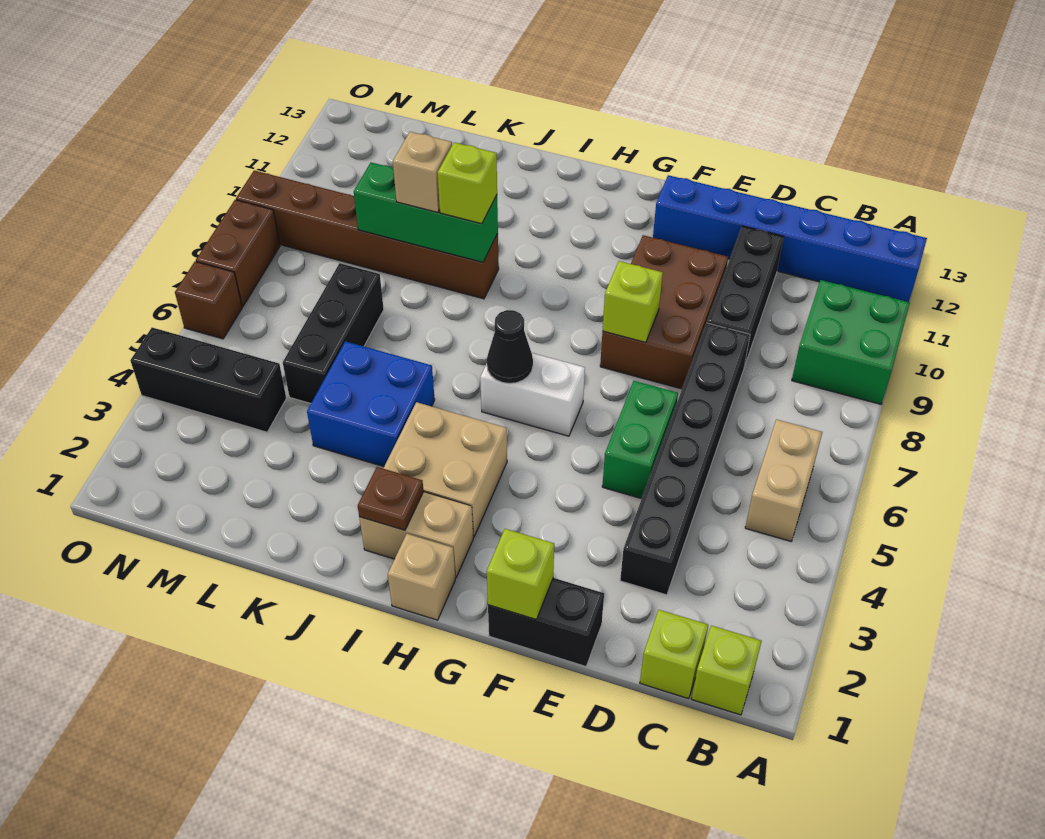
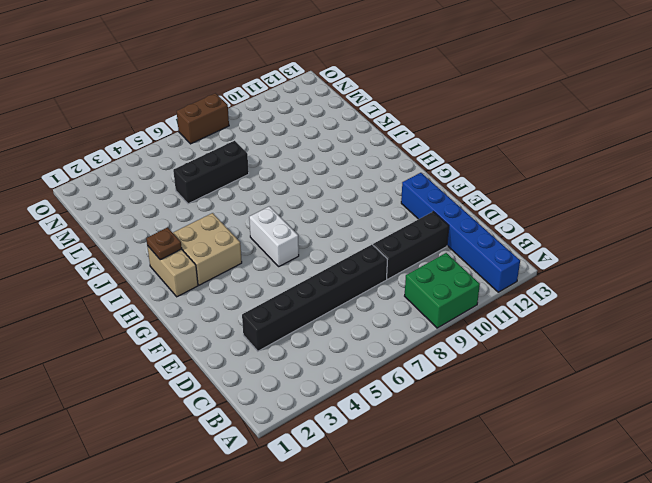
none -> lime brick B1 level 1
none -> tan brick B5:B6 level 1
none -> lime brick C1 level 1

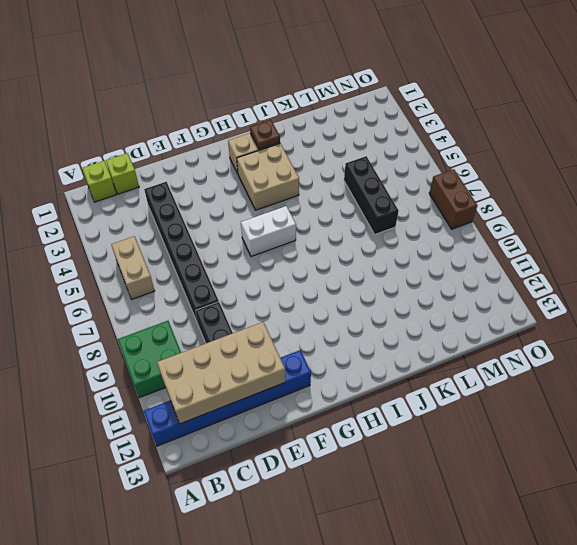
tan brick B11:E12 level 2 -> none
none -> black brick E1:F1 level 1
none -> green brick E5:E6 level 1
none -> brown brick E8:F10 level 1

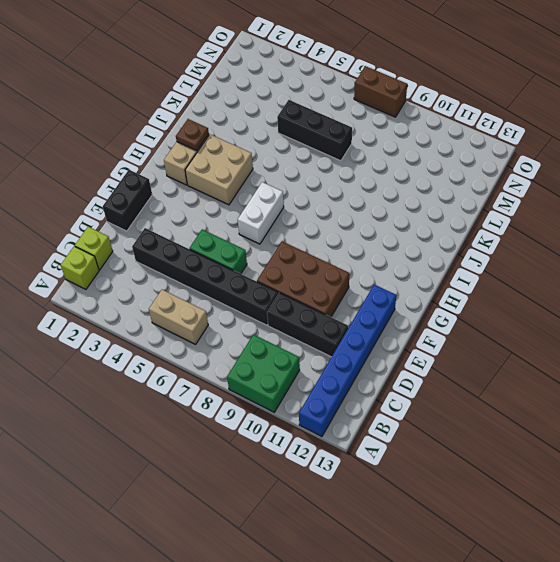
none -> tan brick H1 level 1
none -> blue brick J4:K5 level 1
none -> brown brick J9:O9 level 1

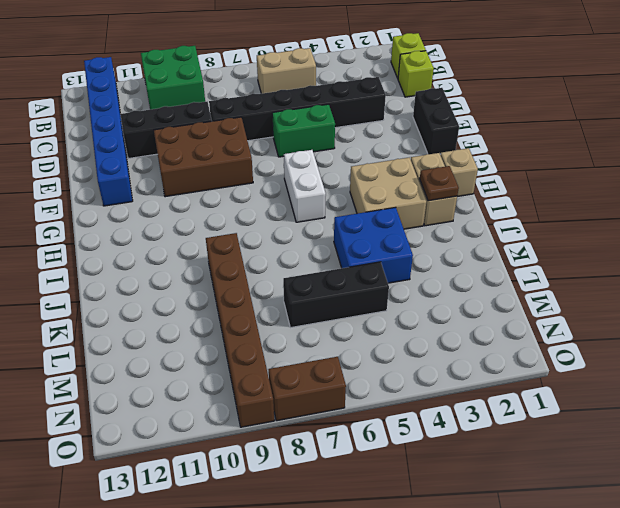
none -> black brick M4:O4 level 1
none -> brown brick O6 level 1
none -> lime brick F1 level 2

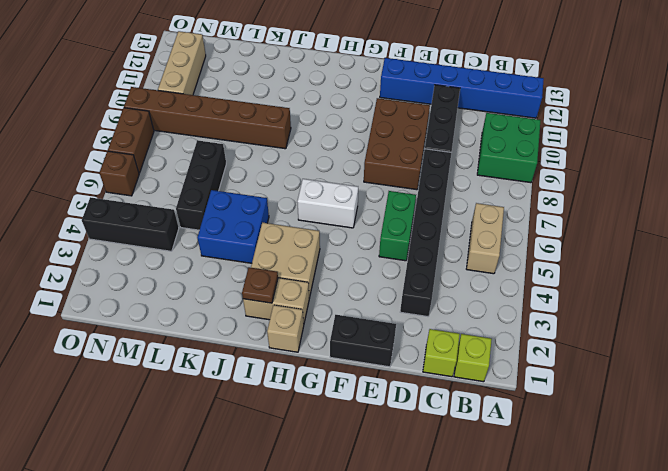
tan brick N10:N12 level 1 -> none
none -> lime brick F1 level 2
none -> lime brick F8 level 2
none -> black cone H6 level 2

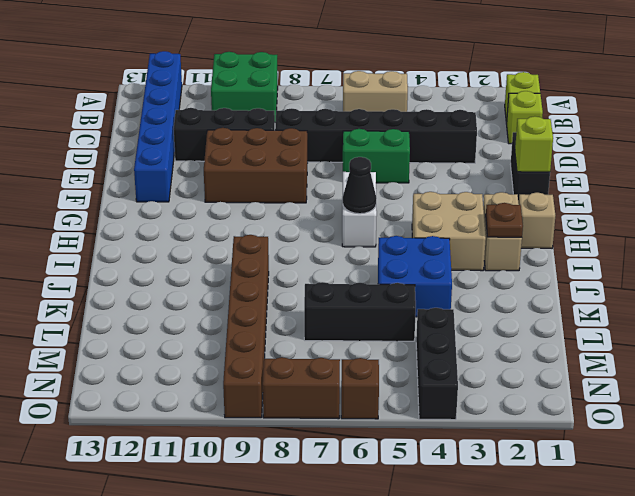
none -> lime brick F8 level 2
none -> green brick J9:L9 level 2
none -> lime brick J9 level 3

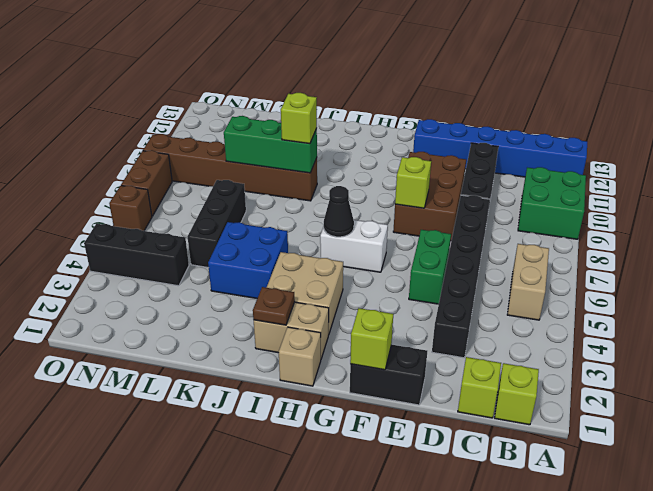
none -> tan brick K9 level 3

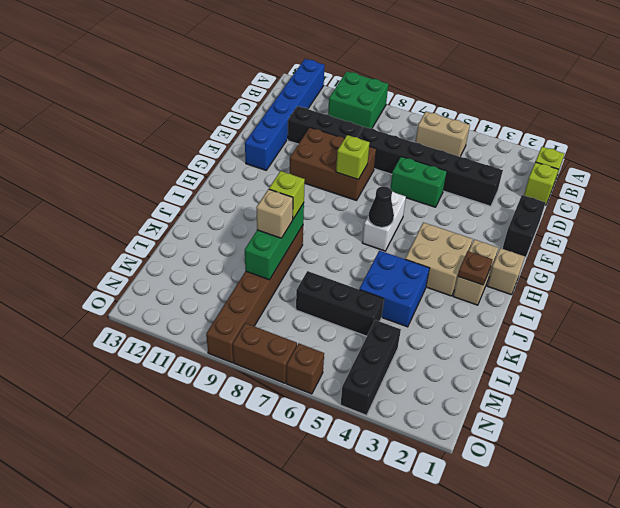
none -> lime brick F1 level 2

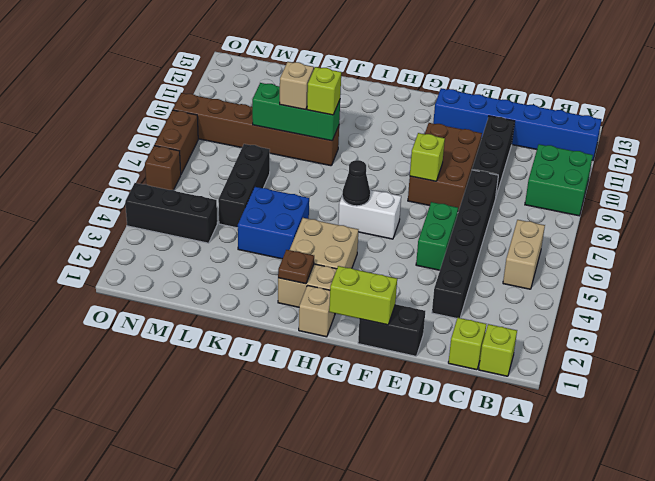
lime brick F1:G1 level 2 -> lime brick F1 level 2

